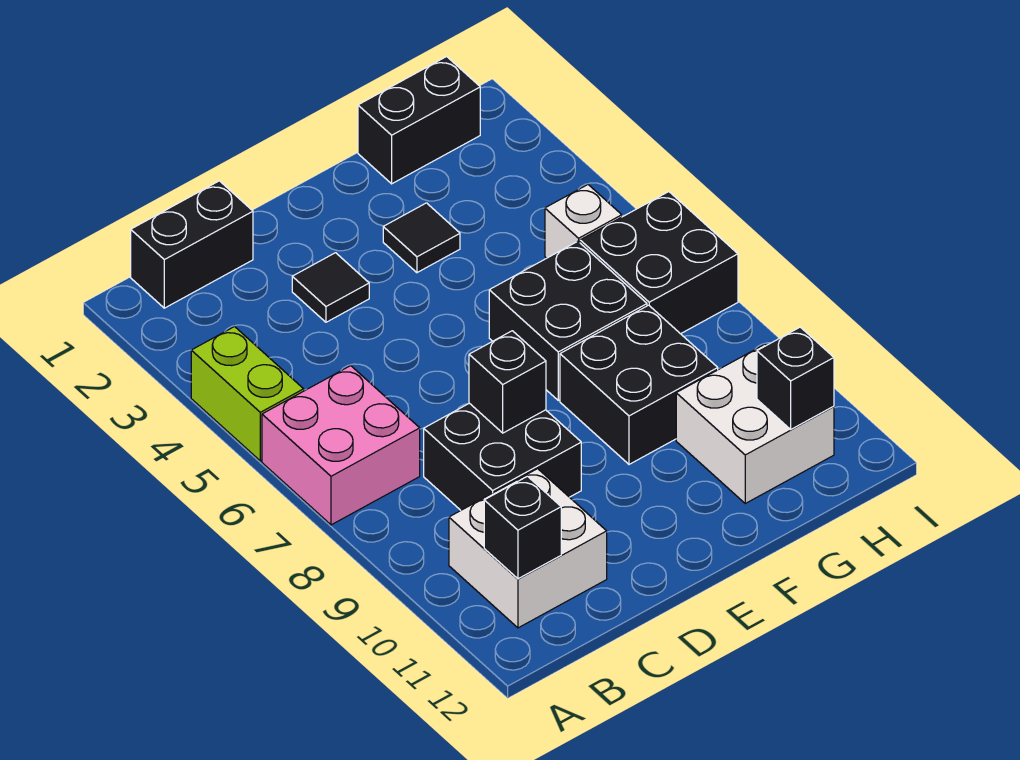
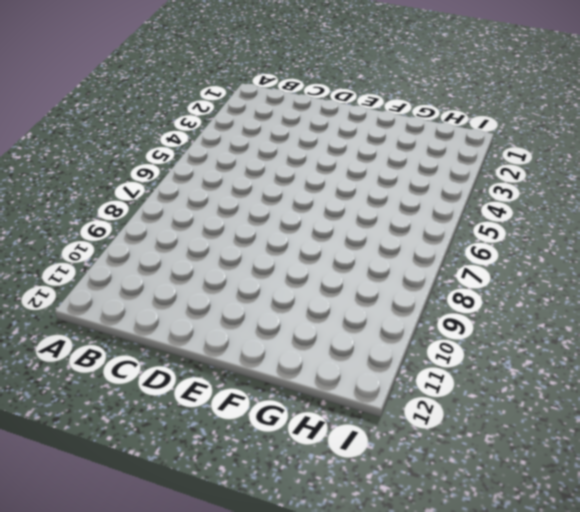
none -> lime brick A4:A5 level 1
none -> pink brick A6:B7 level 1
none -> black brick B1:C1 level 1

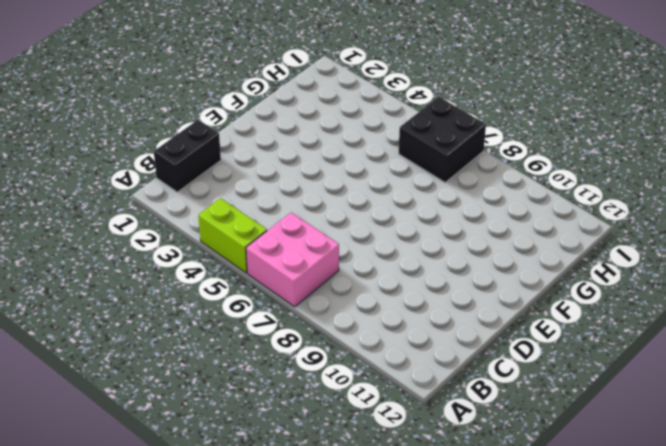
none -> white brick B10:C11 level 1
none -> black brick C8:D9 level 1
none -> black tile D3 level 1

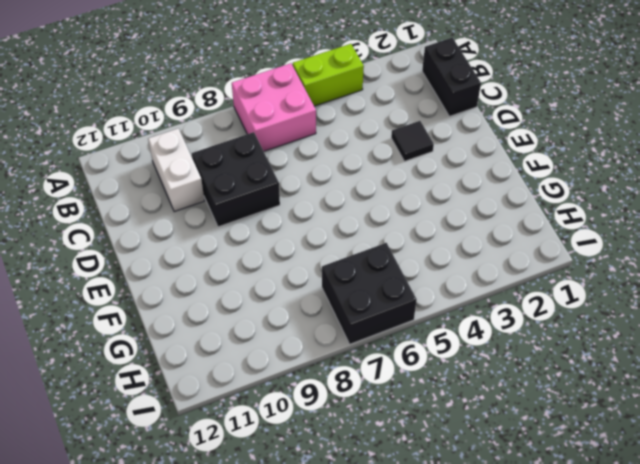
white brick B10:C10 level 1 -> white brick B10:C11 level 1
none -> black tile F3 level 1
none -> black brick F6:G7 level 1
none -> black brick F8:G9 level 1

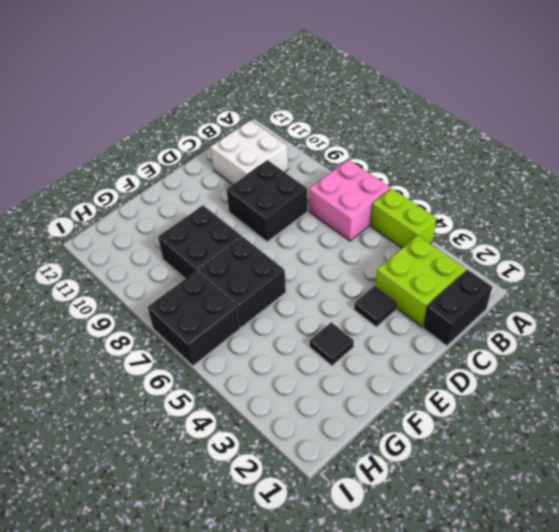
lime brick B2:C3 level 1 -> none
none -> black brick G1:H1 level 1
none -> white brick G10:H11 level 1
none -> white brick H5 level 1

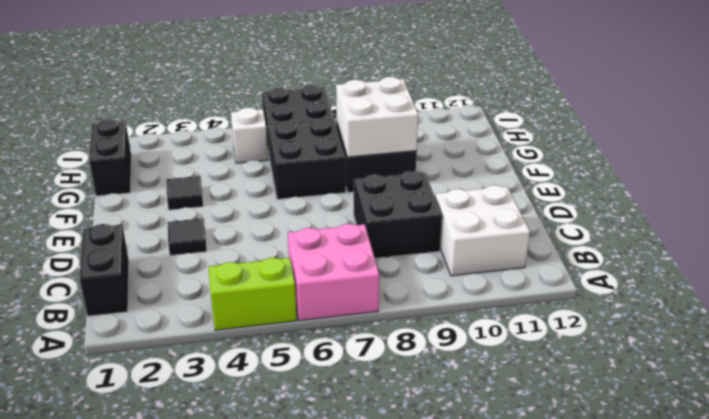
white brick F8:G9 level 2 -> white brick G10:H11 level 1
none -> black brick B11 level 2
none -> black brick D8 level 2
none -> black brick H11 level 2

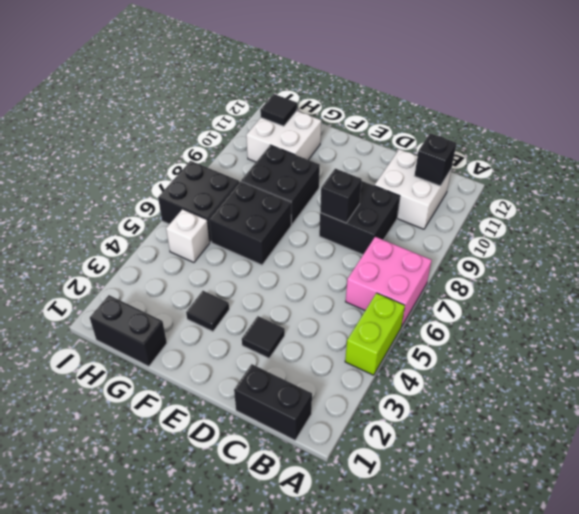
black tile H11 level 2 -> black brick H11 level 2

